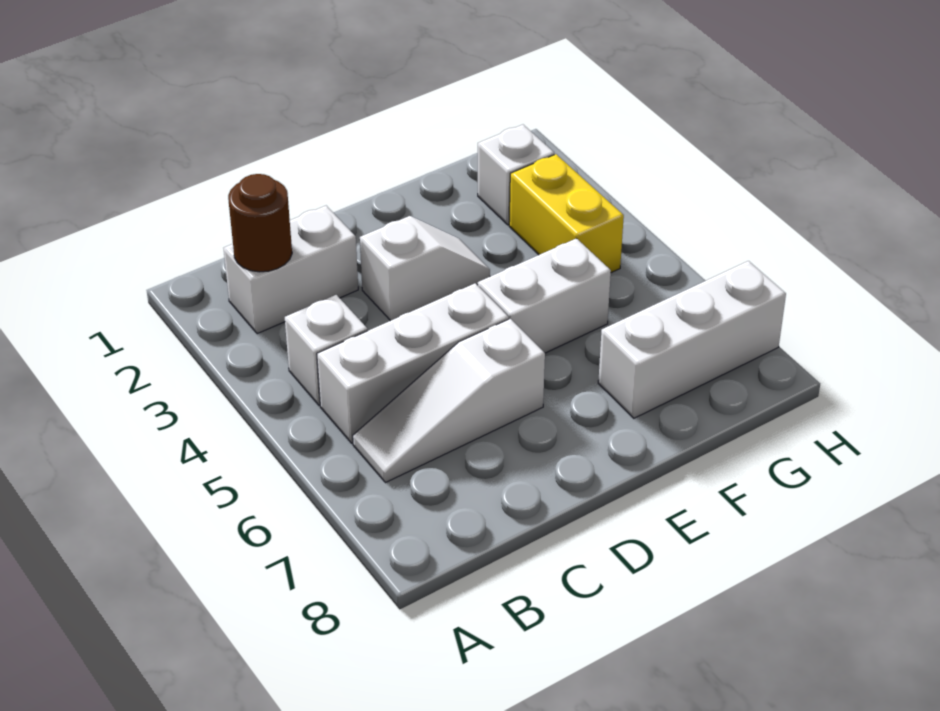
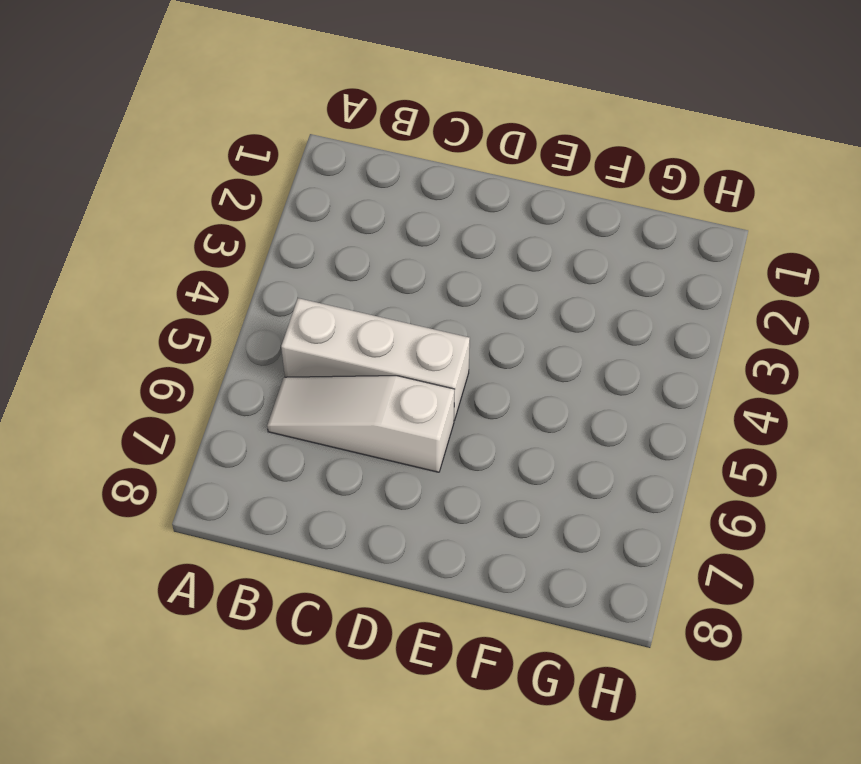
none -> white brick B2:C2 level 1
none -> white brick B4 level 1

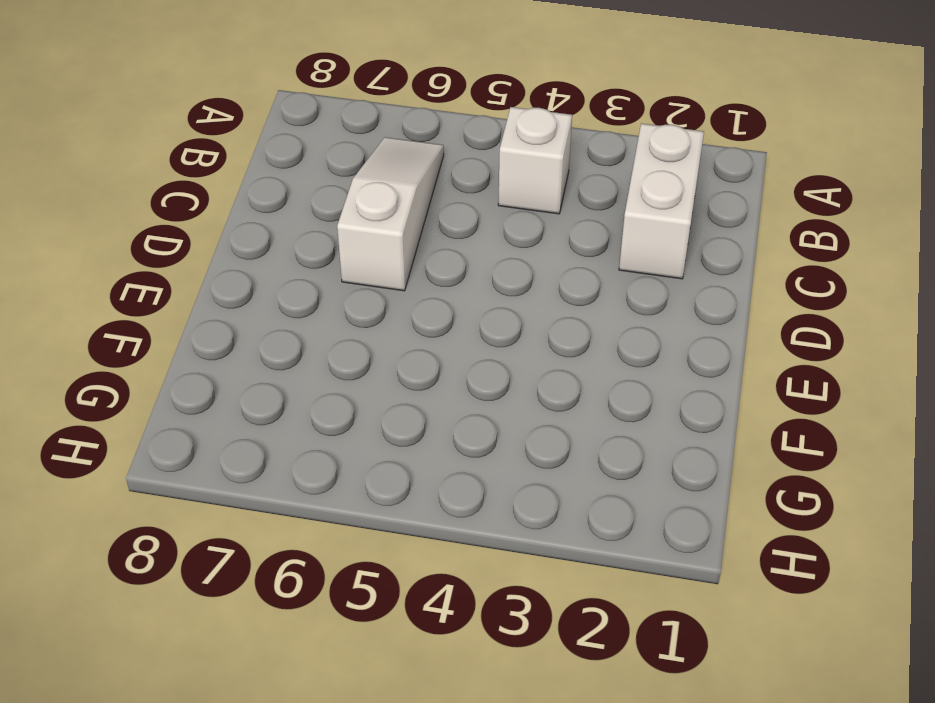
none -> white brick B5:D5 level 1
none -> white slope D3:E3 level 1 top D

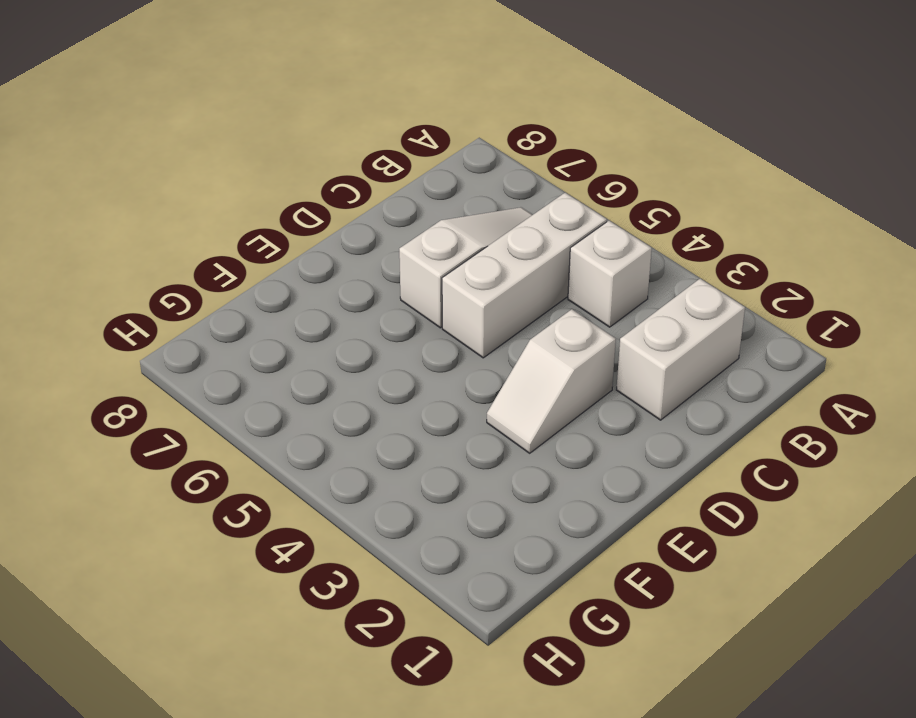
none -> white brick E5:F5 level 1
none -> white brick F7:H7 level 1

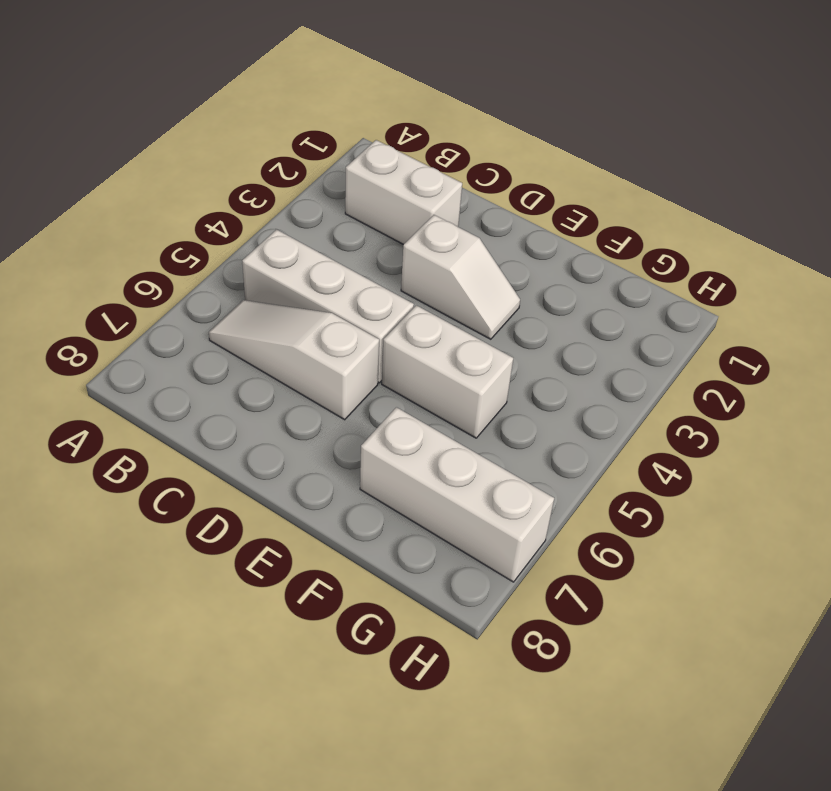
none -> white brick B4 level 1
none -> white brick G2 level 1

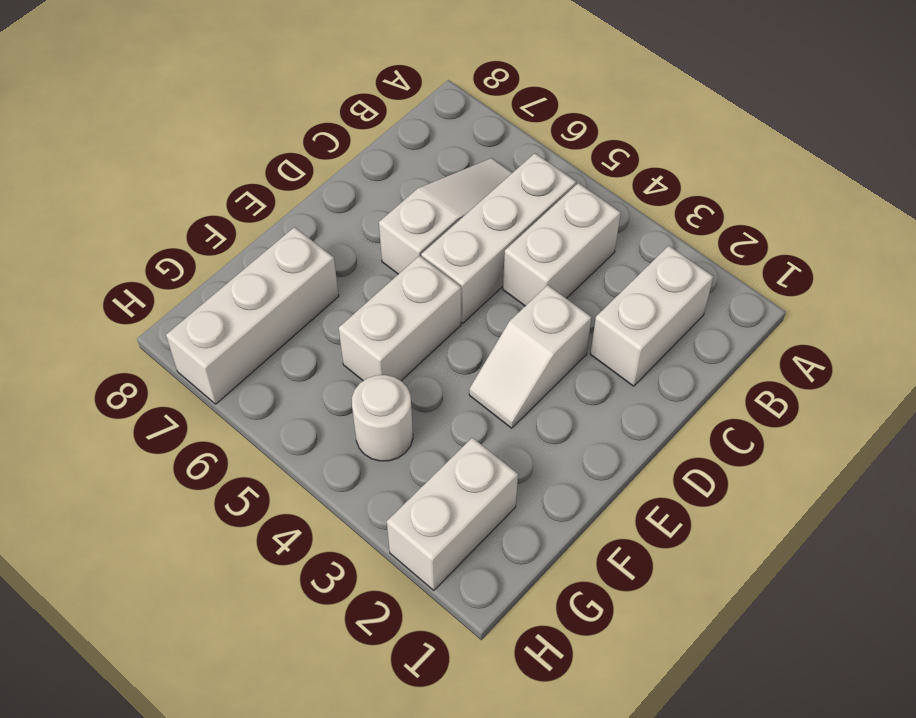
white brick B4:C4 level 1 -> white brick B4 level 1
white brick G2:H2 level 1 -> white brick G2 level 1
white round brick G4 level 1 -> yellow brick G3:G4 level 1
none -> brown round brick B2 level 2

